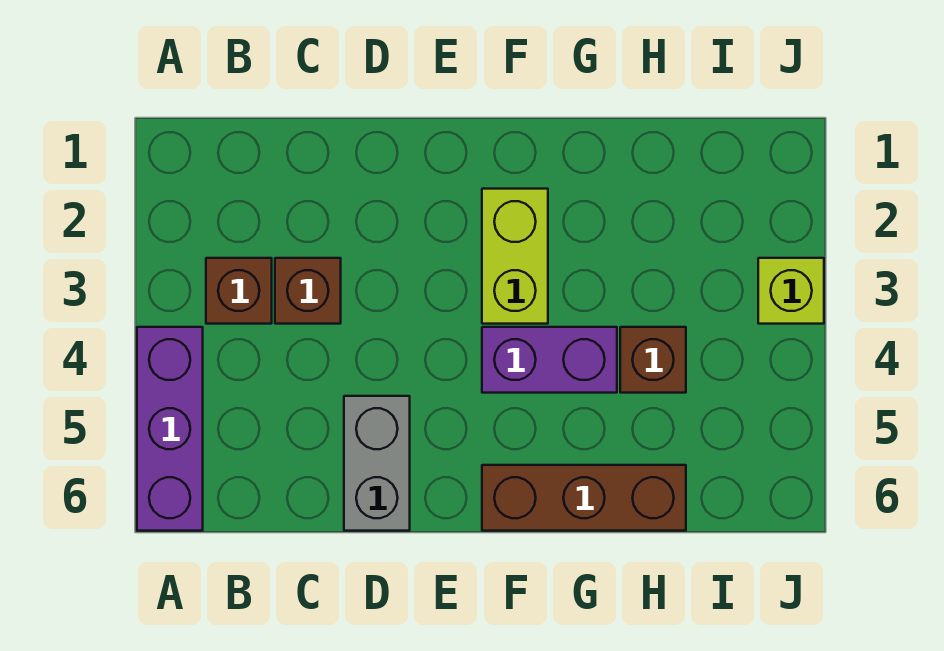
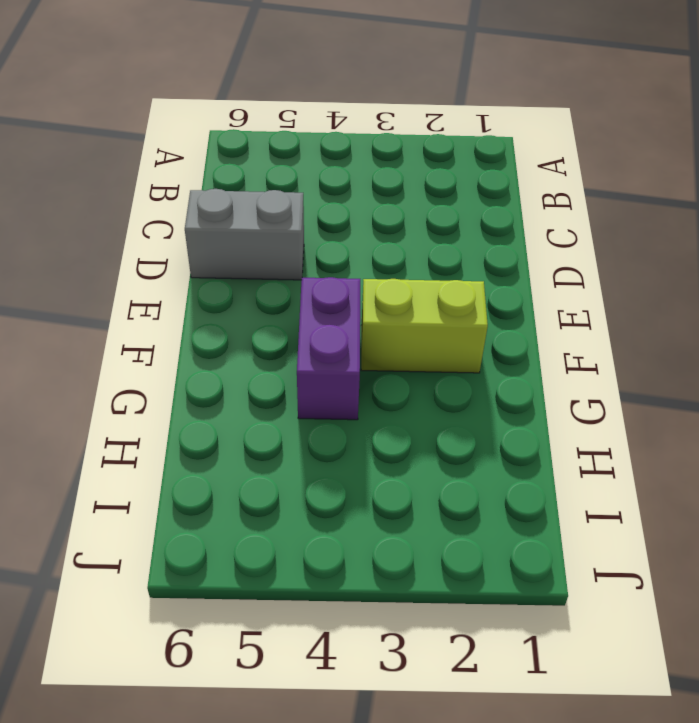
none -> purple brick A4:A6 level 1
none -> brown brick B3 level 1

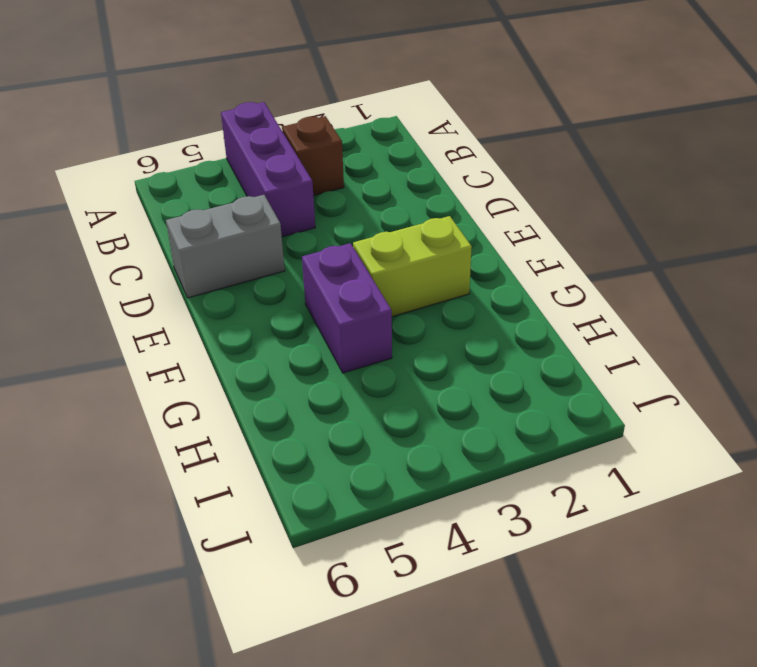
purple brick A4:C4 level 1 -> purple brick A4:A6 level 1
none -> brown brick C3 level 1
none -> brown brick F6:H6 level 1

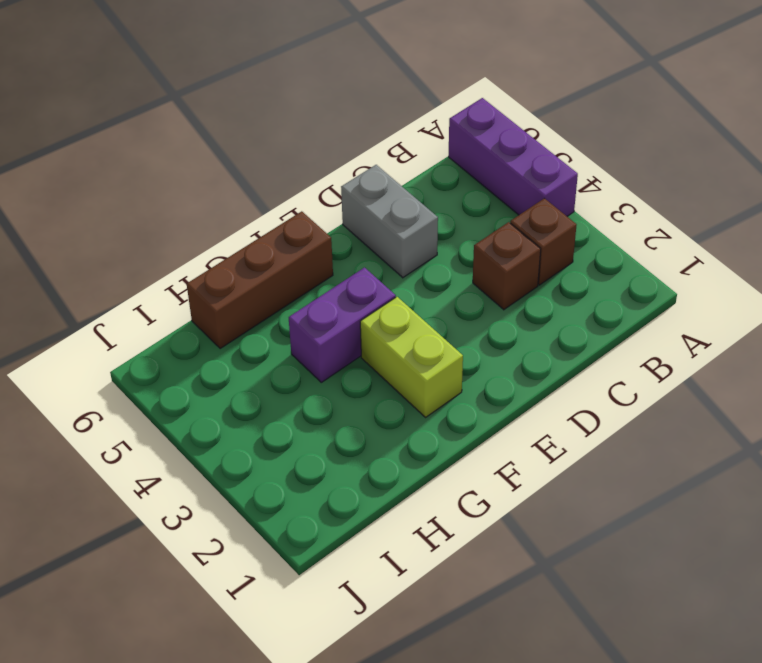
none -> brown brick H4 level 1
none -> lime brick J3 level 1

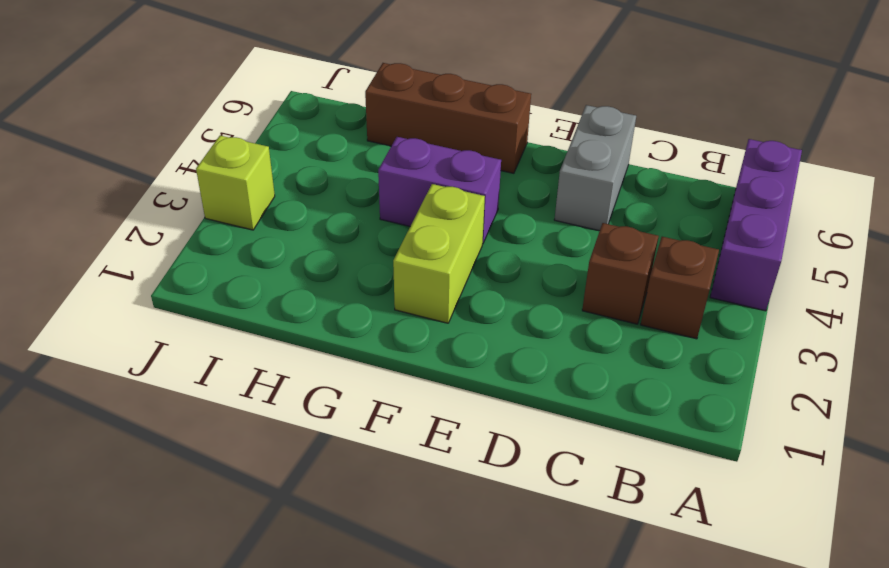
none -> brown brick H4 level 1

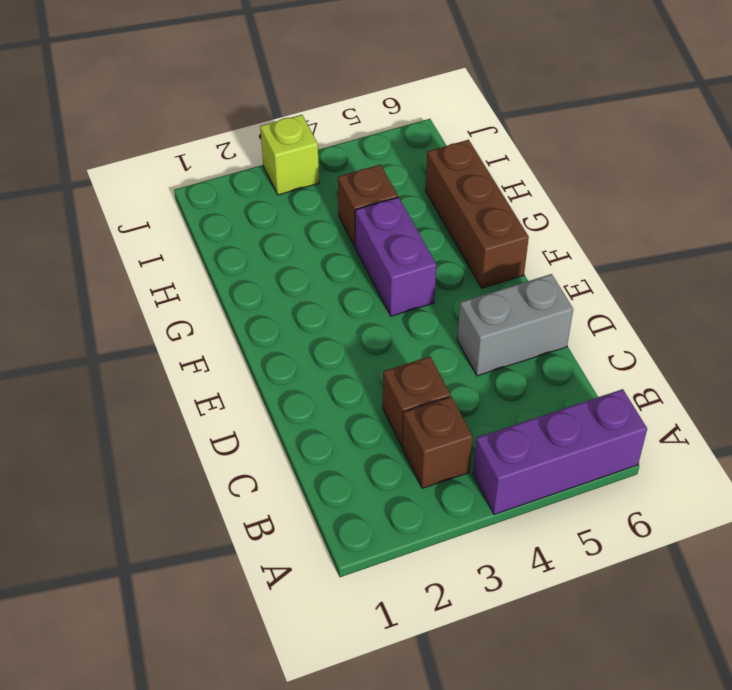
none -> lime brick F2:F3 level 1

